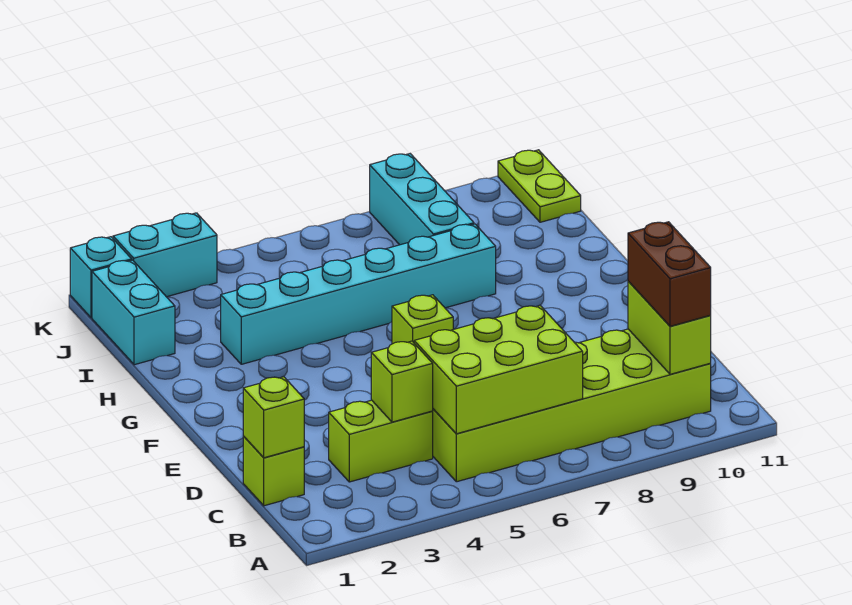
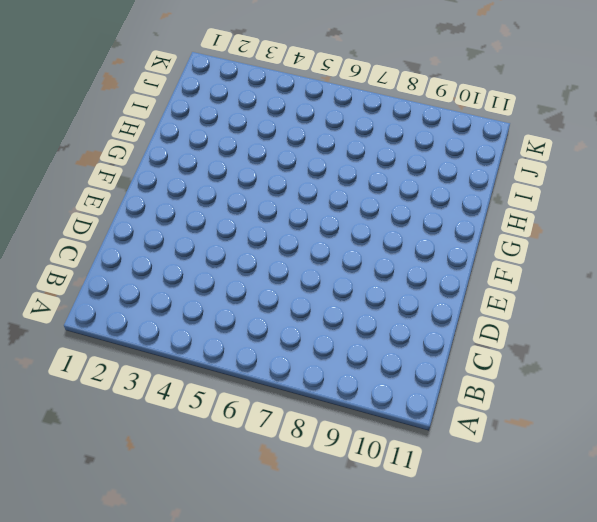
none -> lime brick B5:C10 level 1
none -> lime brick C1 level 1
none -> lime brick C3:C4 level 1

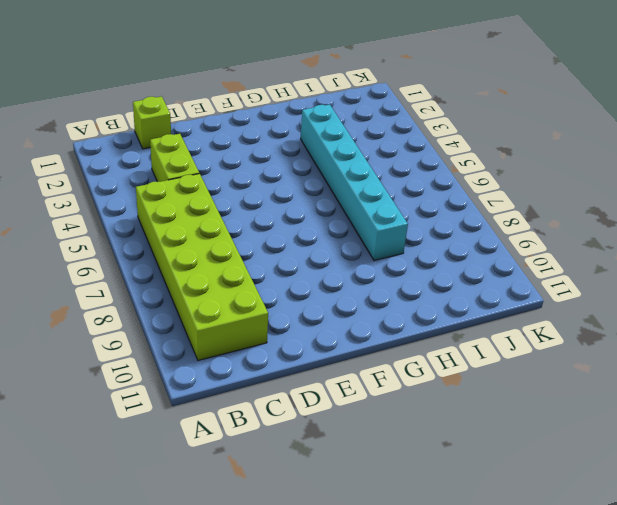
none -> lime brick F6 level 1
none -> cyan brick I1:J1 level 1
none -> cyan brick I8:K8 level 1

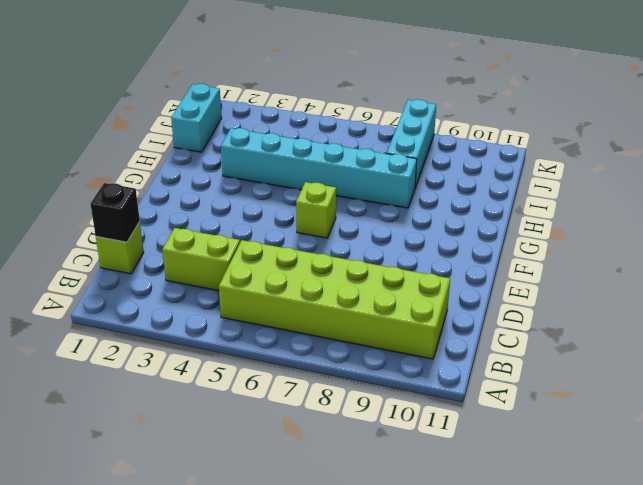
black brick C1 level 2 -> lime brick C1 level 2
none -> lime plate J11:K11 level 1
none -> cyan brick K1 level 1
none -> cyan brick K2:K3 level 1

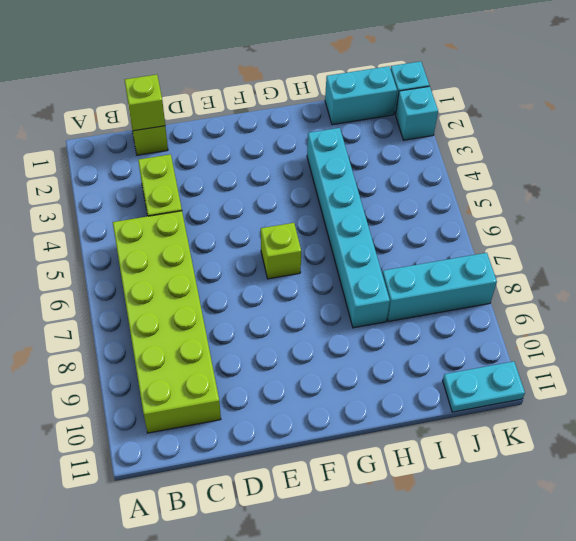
cyan plate J11:K11 level 1 -> lime plate J11:K11 level 1
cyan brick K2 level 1 -> cyan brick K2:K3 level 1
none -> lime brick B5:C7 level 2
none -> lime brick B10:C10 level 2
none -> lime brick C4 level 2

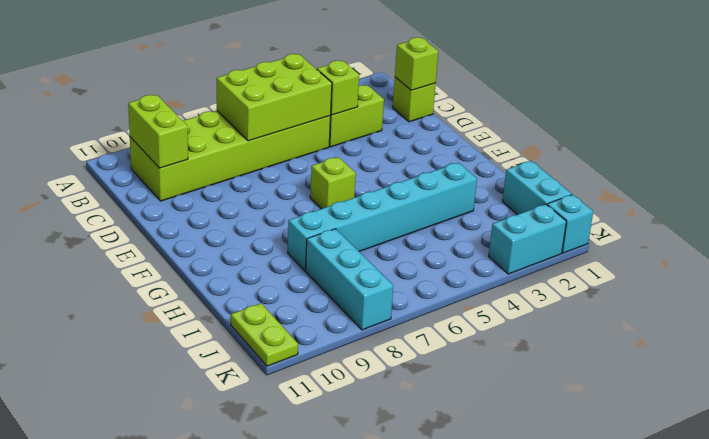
none -> brown brick B10:C10 level 3

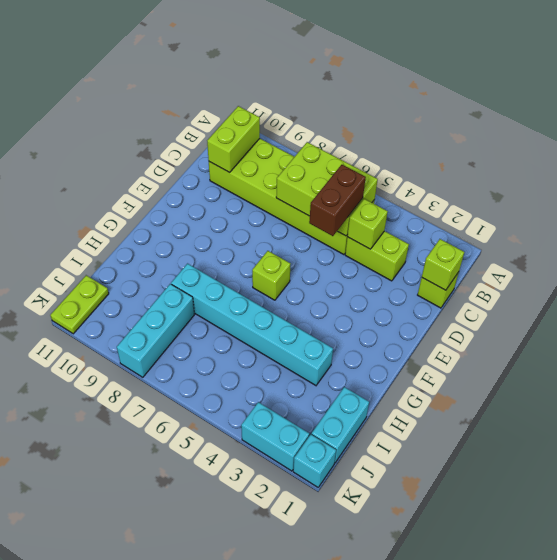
brown brick C5:D5 level 3 -> brown brick B10:C10 level 3

